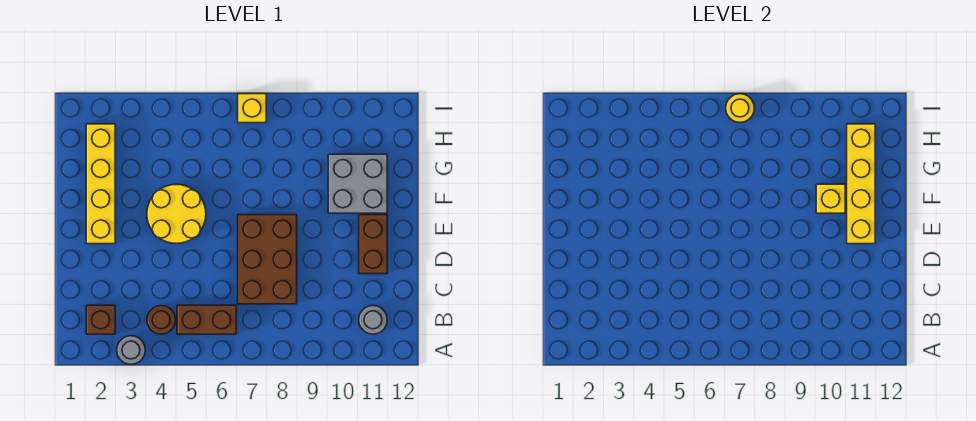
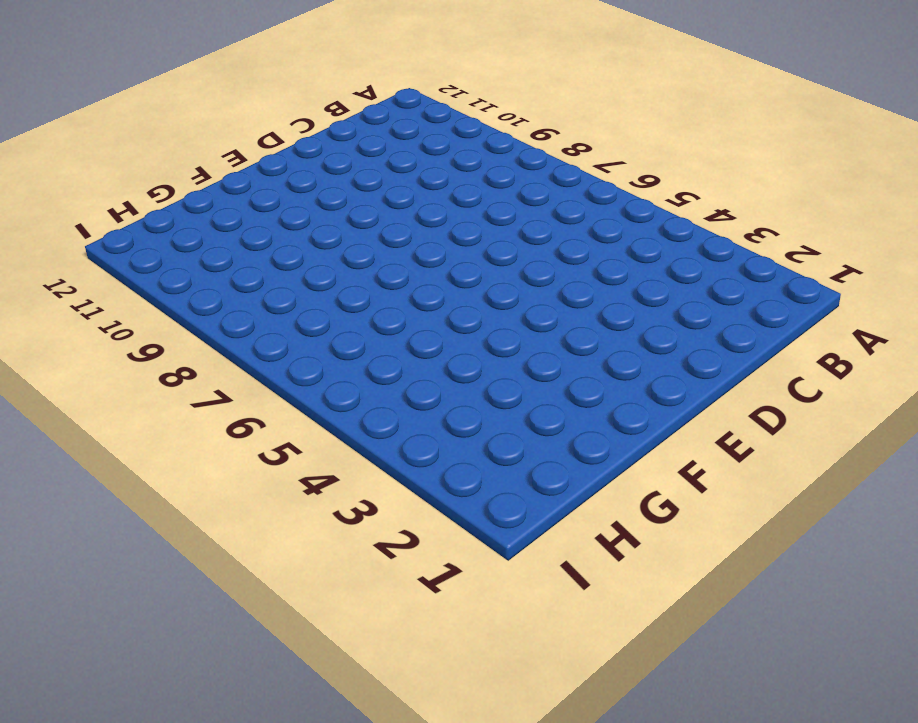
none -> grey round brick A3 level 1
none -> brown brick B2 level 1
none -> brown round brick B4 level 1

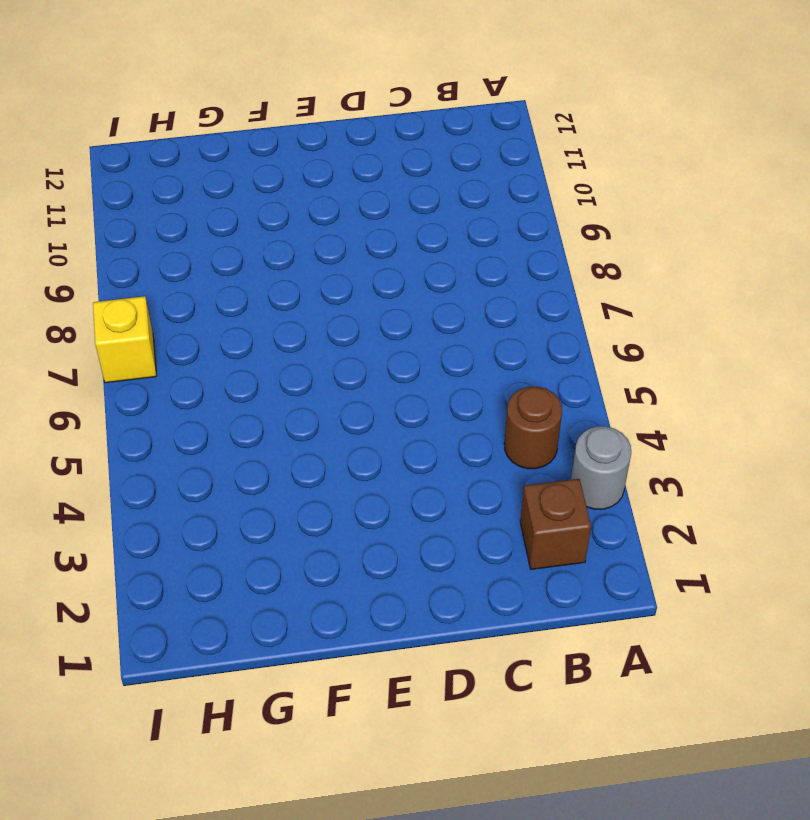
none -> brown brick B5:B6 level 1
none -> grey round brick B11 level 1
none -> brown brick C7:E8 level 1

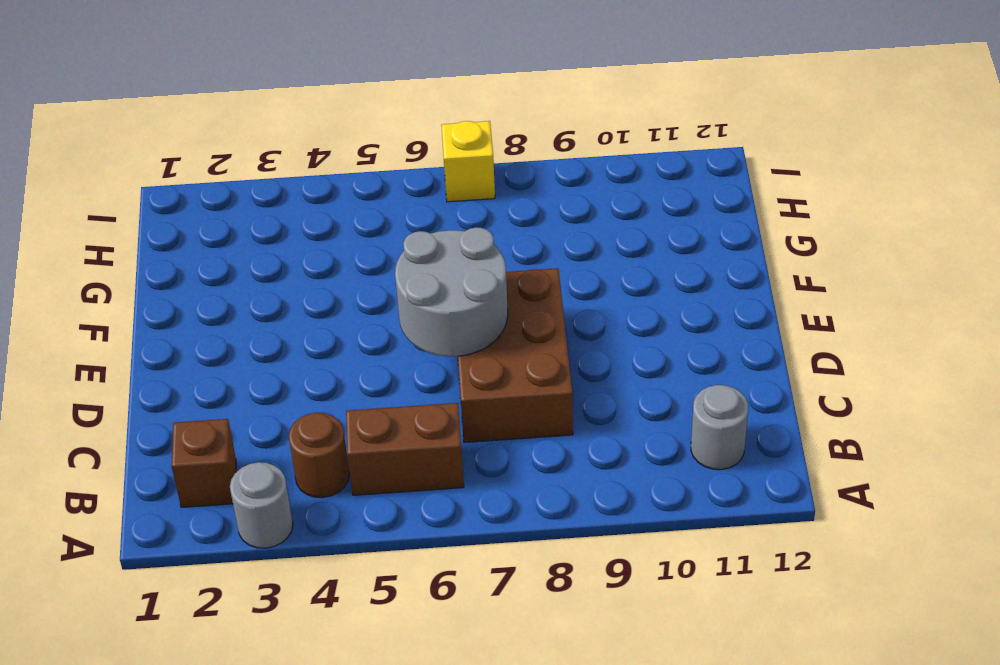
grey round brick D6:E7 level 2 -> none
none -> brown brick D11:E11 level 1
none -> yellow brick E2:H2 level 1
none -> yellow round brick E4:F5 level 1

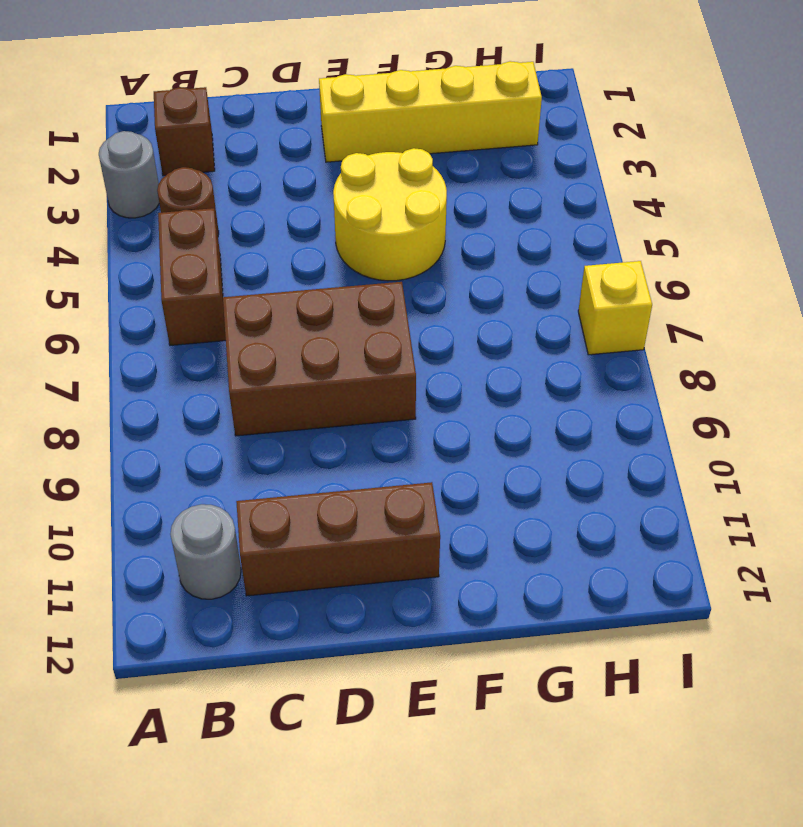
brown brick C11:E11 level 1 -> brown brick D11:E11 level 1
none -> grey brick F10:G11 level 1
none -> yellow brick E11:H11 level 2
none -> yellow brick F10 level 2

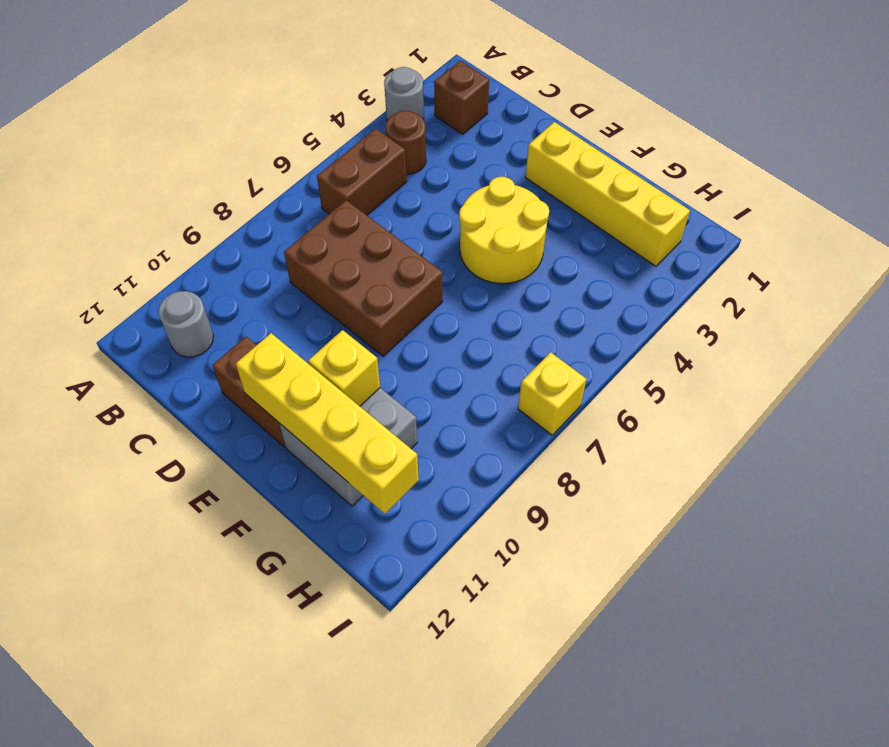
none -> yellow round brick I7 level 2

